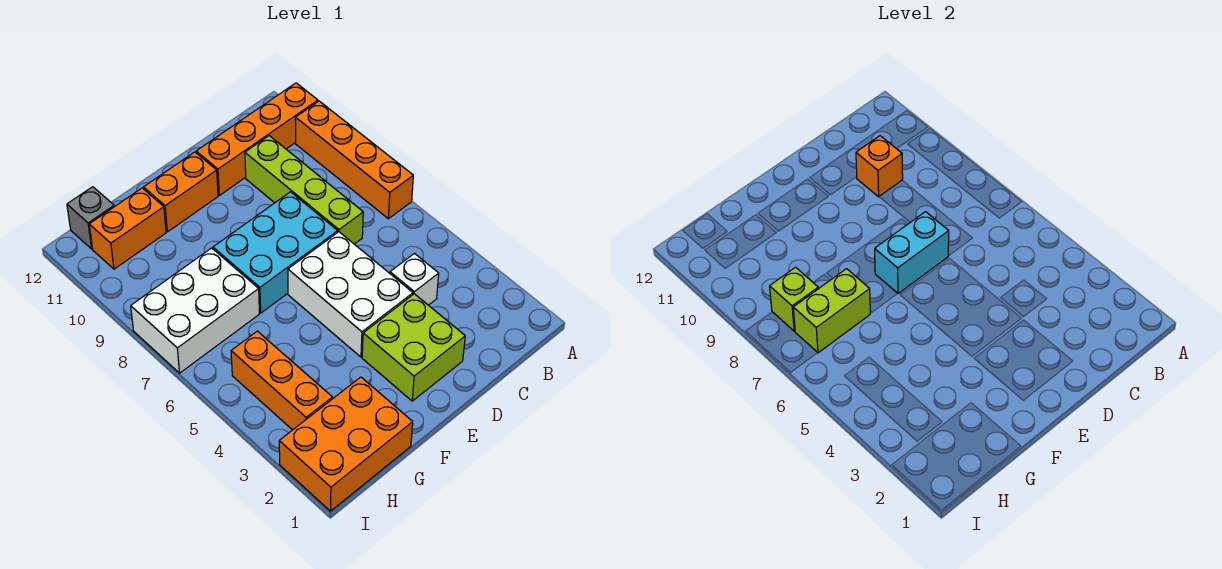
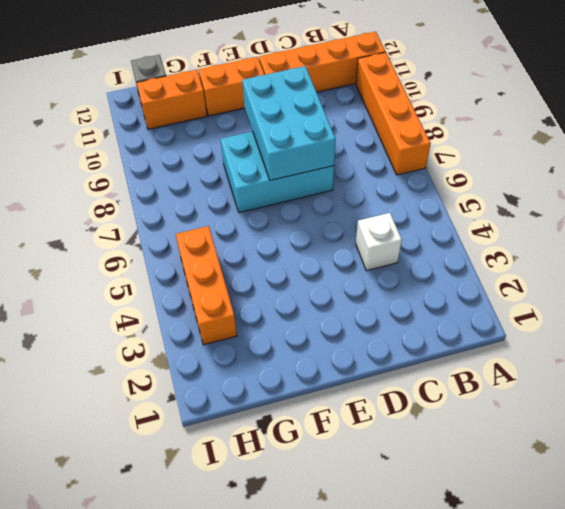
cyan brick D7:E9 level 2 -> cyan brick D7:E7 level 2
none -> lime brick C7:C10 level 1
none -> lime brick D2:E3 level 1
none -> white brick D4:E6 level 1

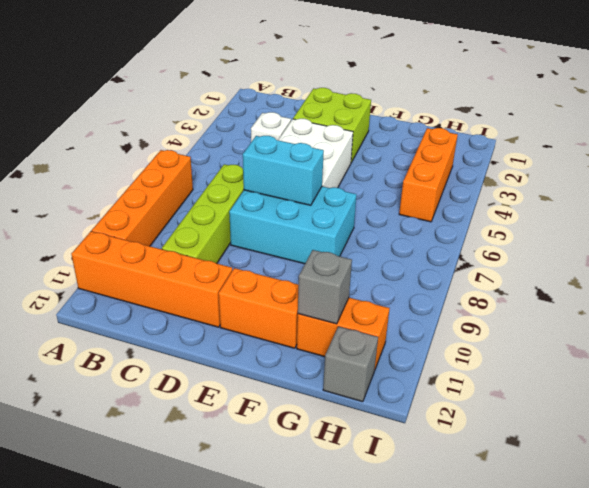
grey brick G11 level 2 -> none
none -> orange brick G1:I2 level 1
none -> white brick G7:I8 level 1
none -> orange brick C10 level 2

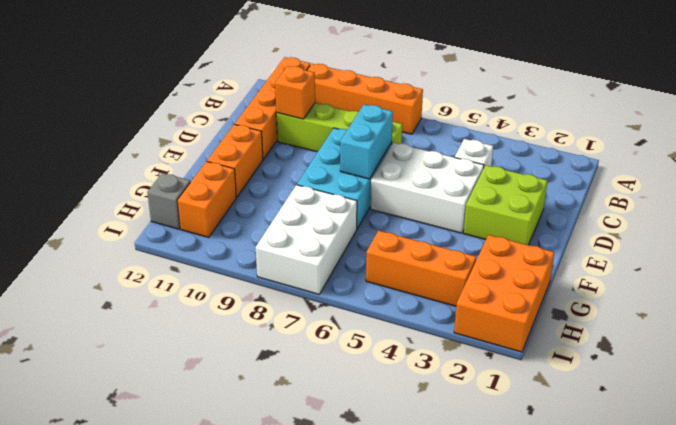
none -> lime brick G7:H7 level 2
none -> lime brick H8 level 2

